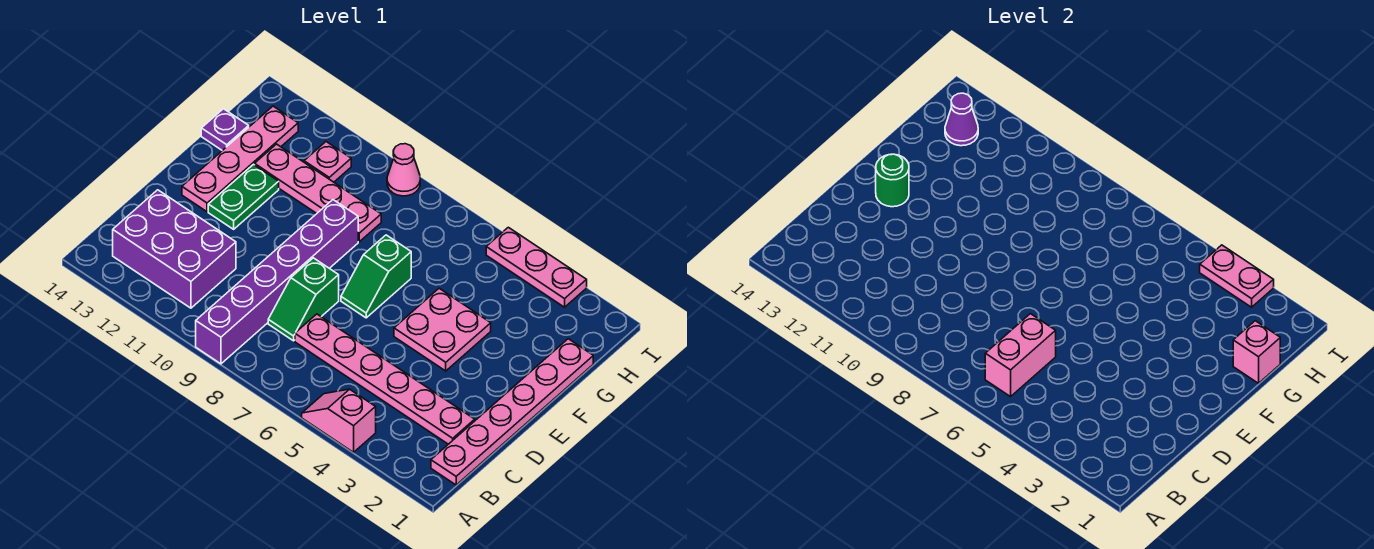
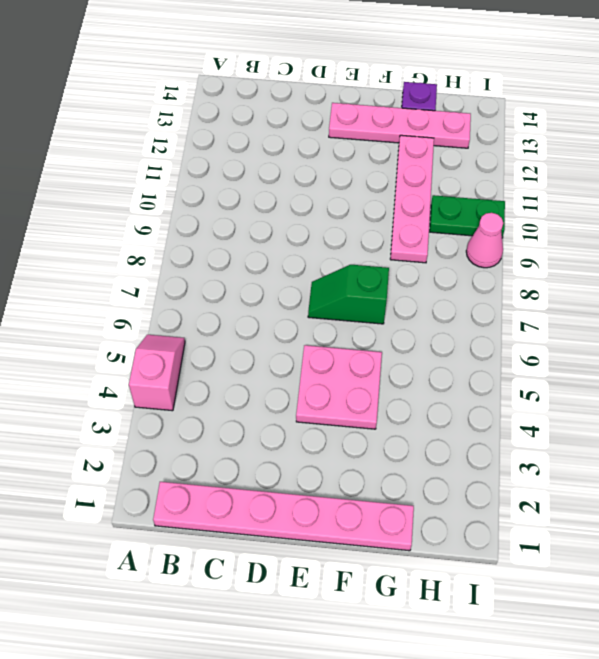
green plate H10:I10 level 1 -> green plate E12:F12 level 1
none -> purple brick A9:F9 level 1
none -> purple brick B11:C13 level 1
none -> pink plate C2:C7 level 1

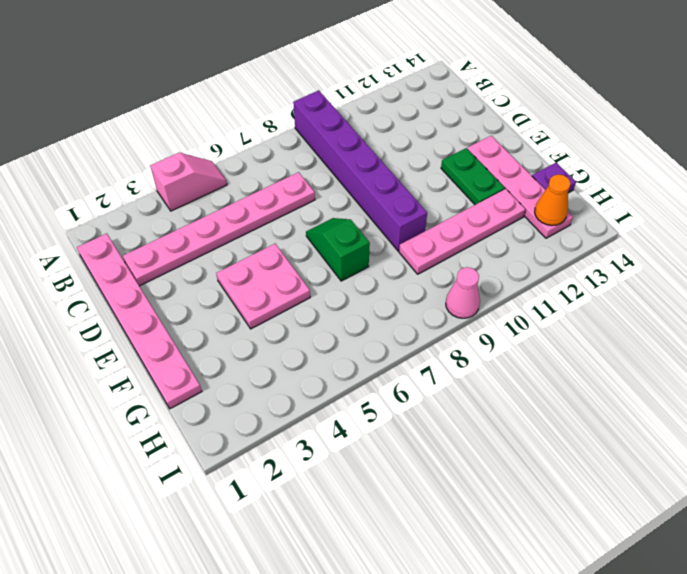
orange cone H13 level 2 -> purple cone H13 level 2
none -> purple brick B11:C13 level 1
none -> green slope C8:D8 level 1 top D
none -> pink plate H11 level 1

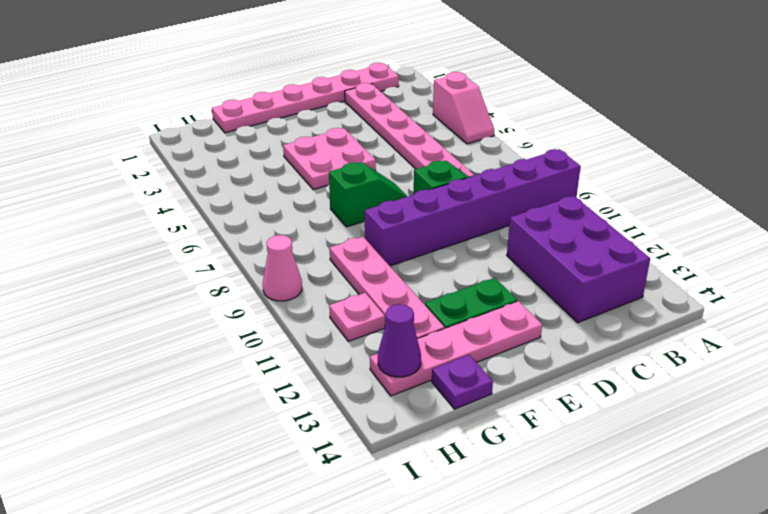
none -> pink plate I3:I5 level 1
none -> pink brick B6:C6 level 2
none -> green round brick E13 level 2

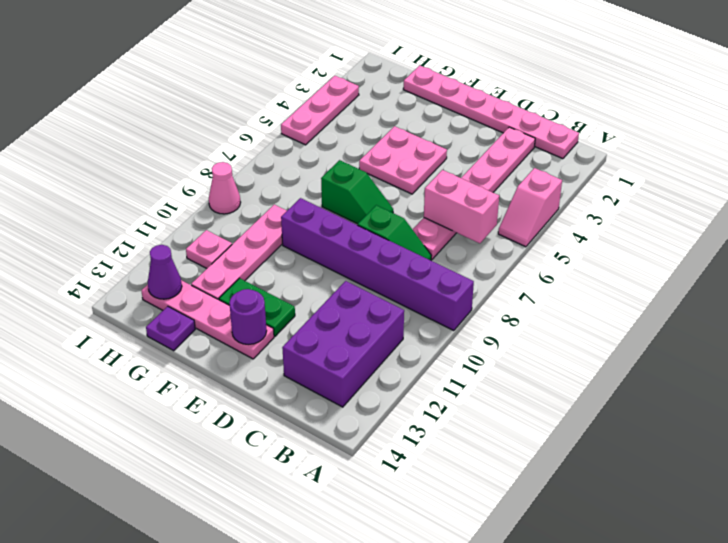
purple round brick E13 level 2 -> green round brick E13 level 2
none -> pink brick G1 level 2
none -> pink plate I3:I4 level 2

